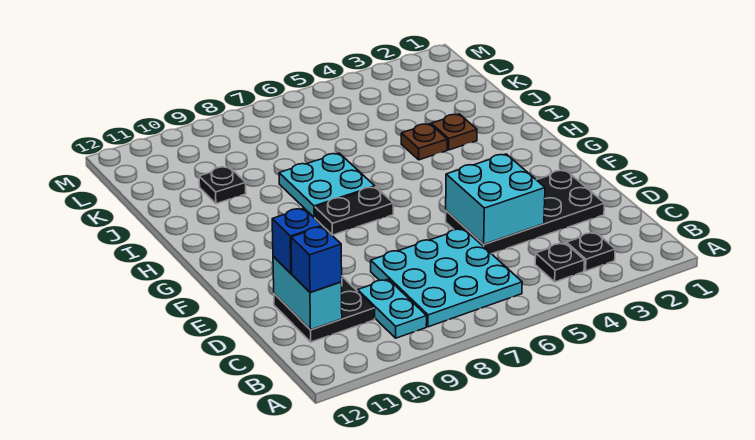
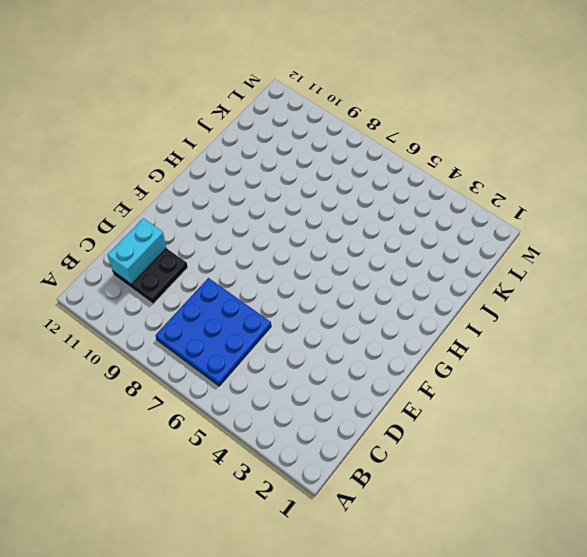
blue plate B6:D8 level 1 -> cyan plate B6:D8 level 1
none -> black plate B3 level 1
none -> black plate B4 level 1
none -> cyan plate B9:C9 level 1

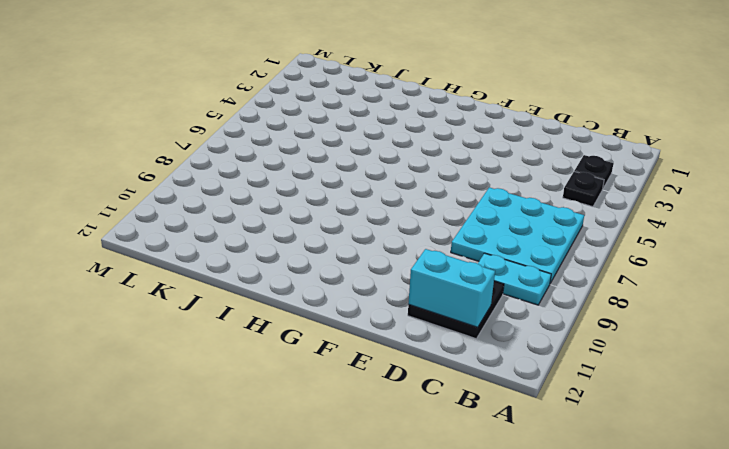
none -> black plate D2:E5 level 1
none -> black plate G7:G8 level 1
none -> cyan plate H7:I8 level 1

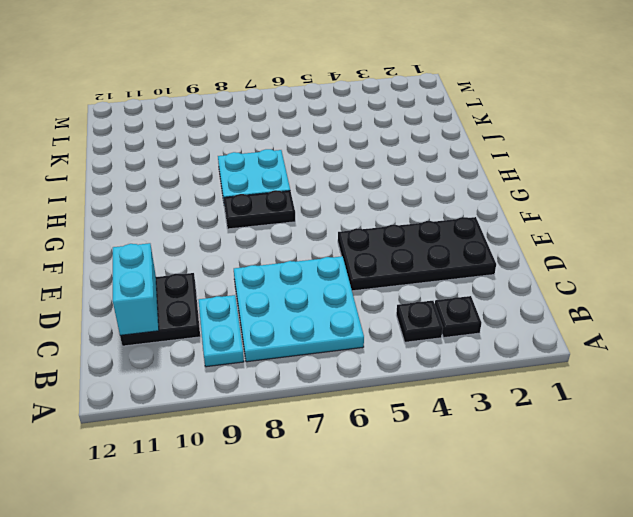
none -> brown plate I3 level 1
none -> brown plate I4 level 1
none -> black plate J10 level 1

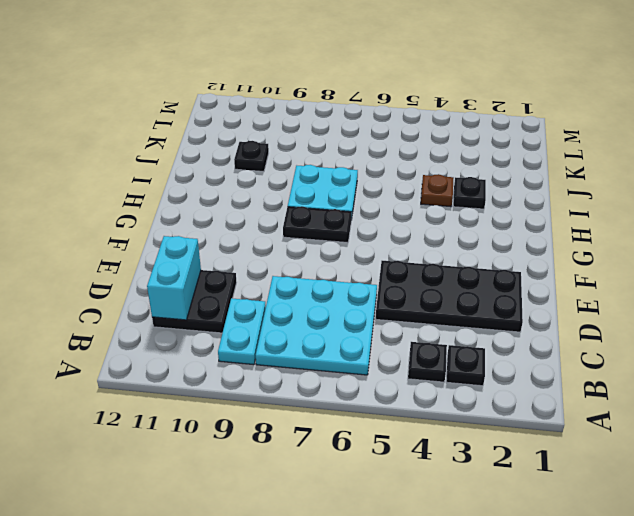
black plate I3 level 1 -> brown plate I3 level 1
none -> cyan brick D4:E5 level 2
none -> blue brick C11 level 3
none -> blue brick D11 level 3

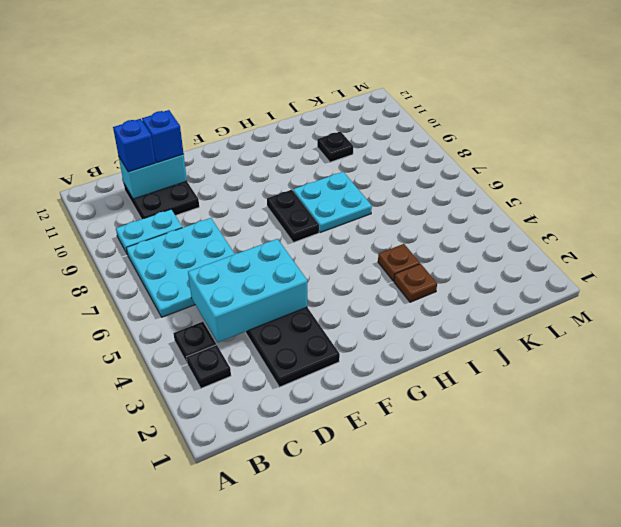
cyan brick C4:E5 level 2 -> cyan brick D4:E5 level 2

